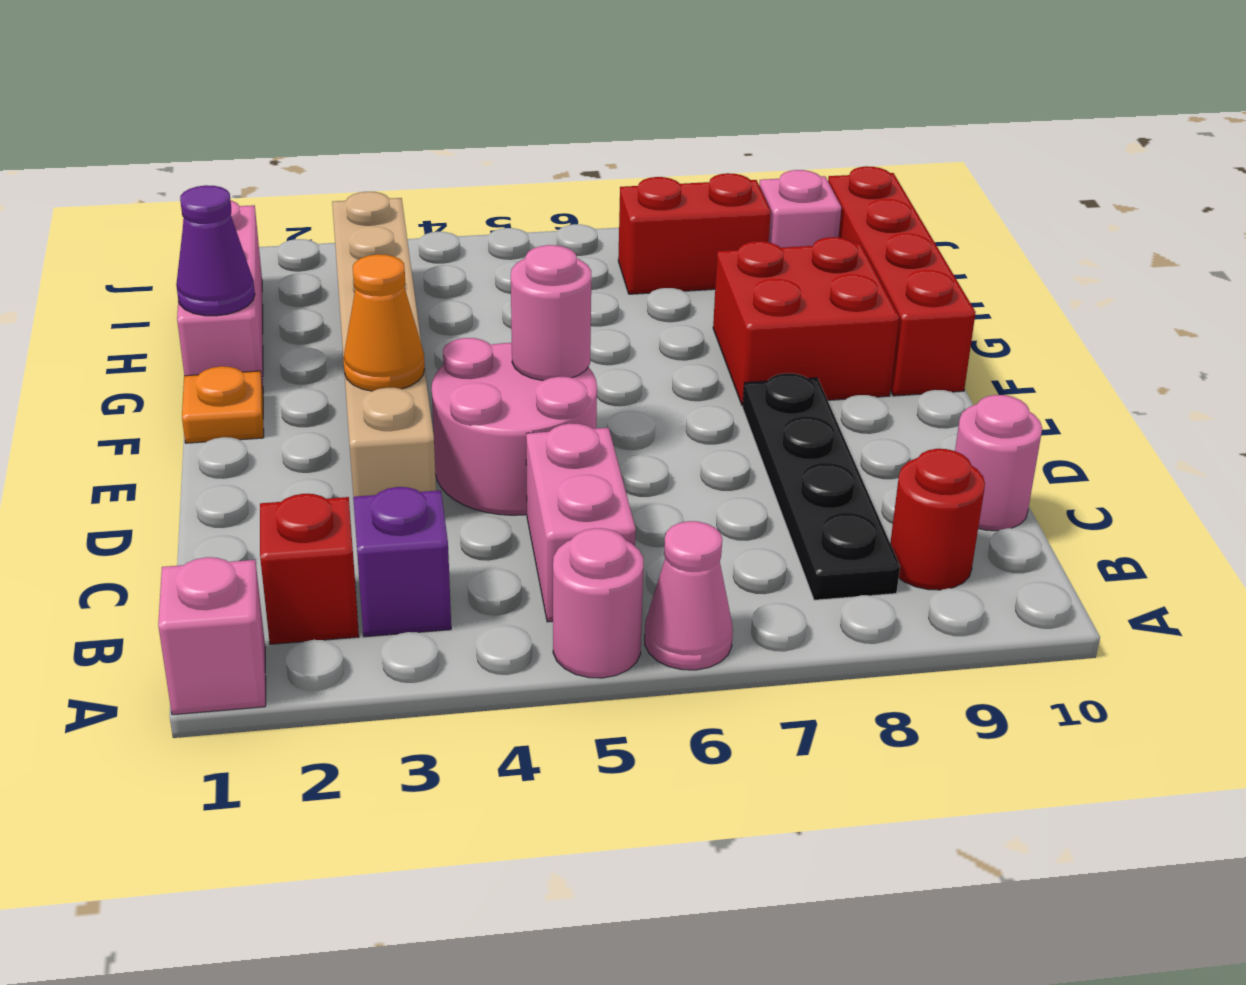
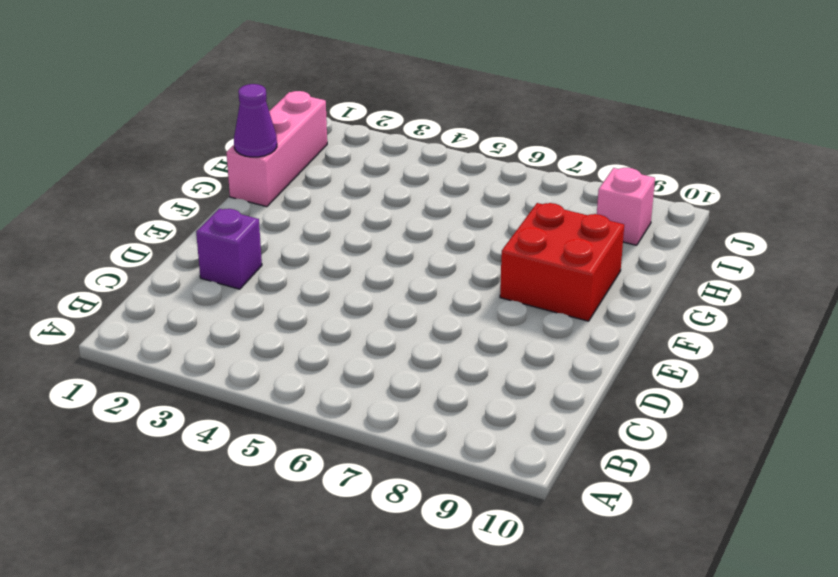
purple brick D2 level 1 -> purple brick B3 level 1
none -> pink brick A1 level 1
none -> pink round brick A5 level 1
none -> pink cone A6 level 1

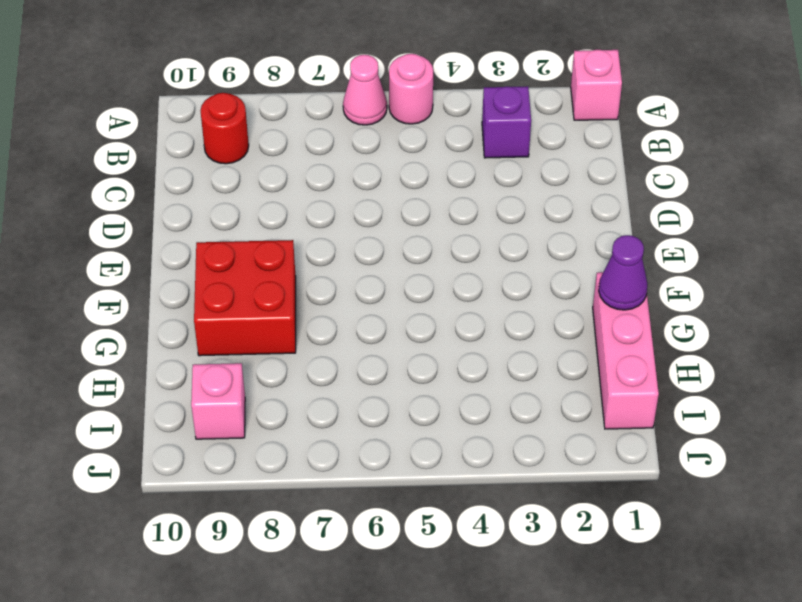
none -> red brick B2 level 1
none -> pink brick B5:C5 level 1
none -> black plate B8:E8 level 1

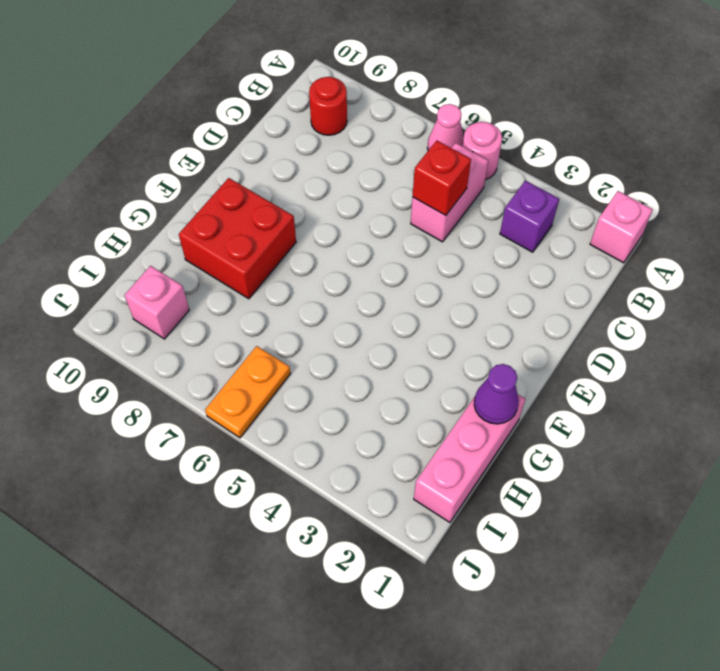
red brick C5 level 2 -> red brick B2 level 1
orange plate I6:J6 level 1 -> none
none -> black plate B8:E8 level 1
none -> pink round brick C10 level 1
none -> tan brick D3:I3 level 1

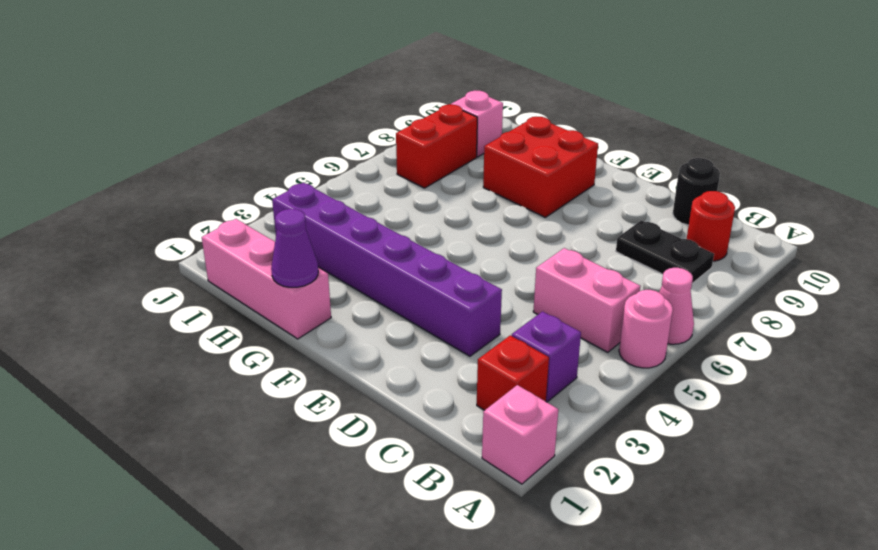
black plate B8:C8 level 1 -> black plate B8:E8 level 1
black round brick C10 level 1 -> pink round brick C10 level 1
purple brick D3:I3 level 1 -> tan brick D3:I3 level 1
none -> pink round brick D4:E5 level 1
none -> orange plate F1 level 1
none -> red brick F10:I10 level 1

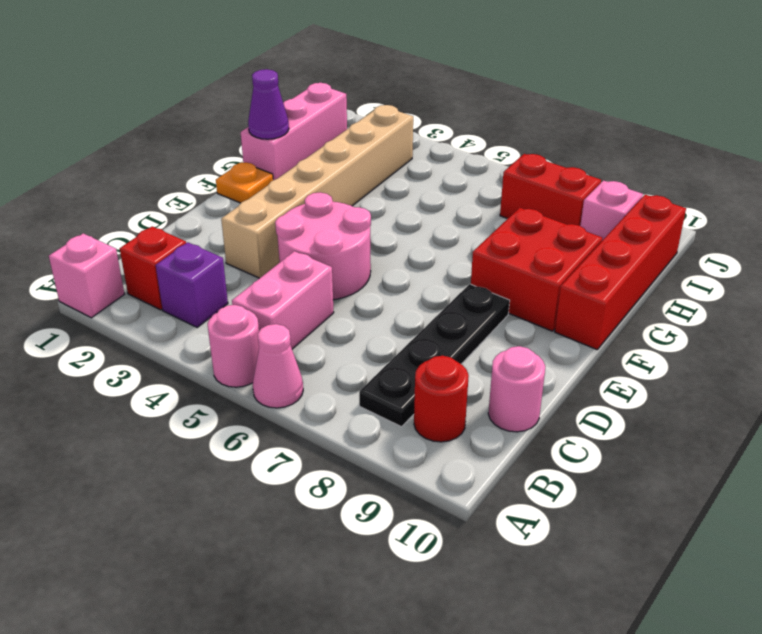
none -> orange cone E3 level 2
none -> pink round brick E5 level 2

